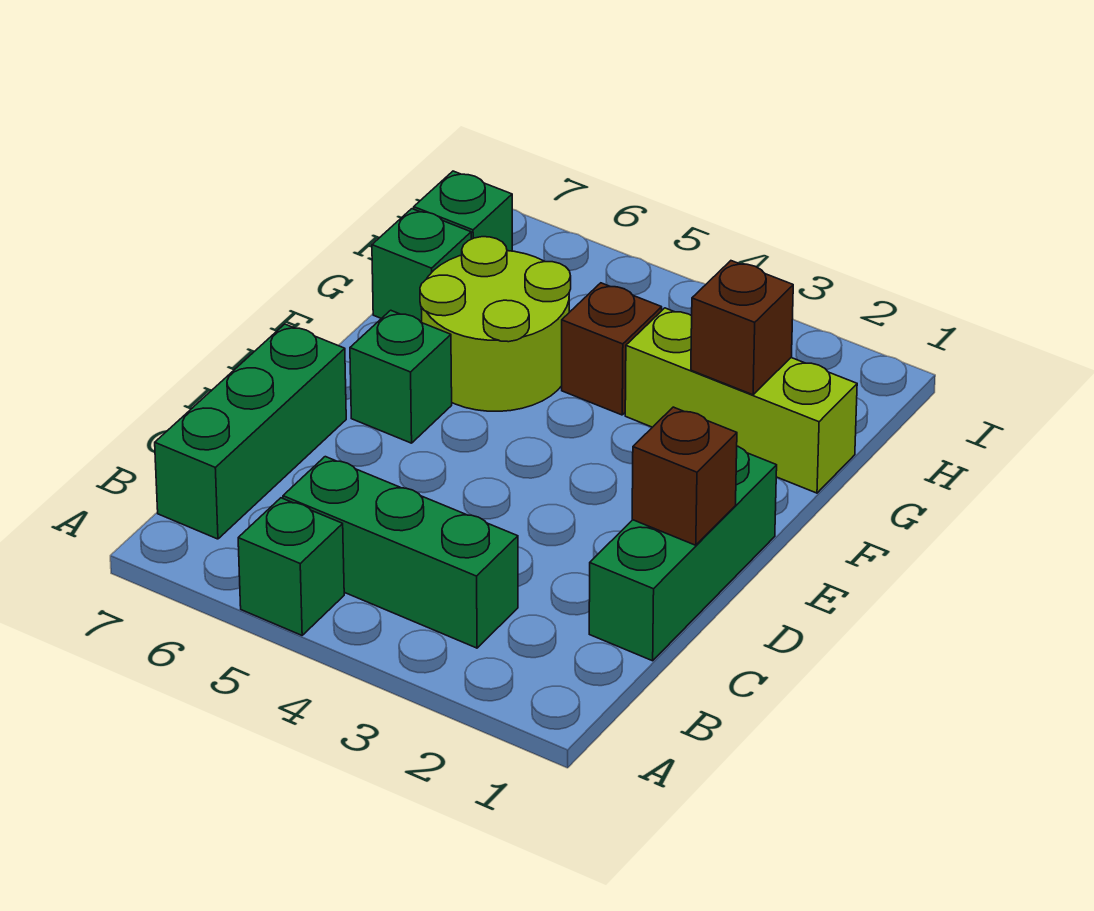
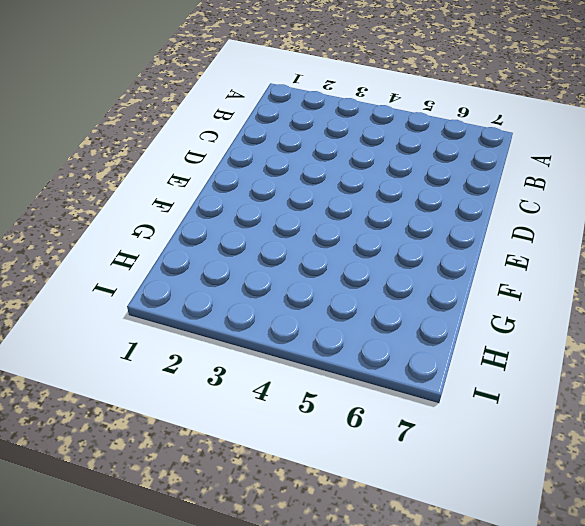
none -> green brick A5 level 1
none -> green brick B3:B5 level 1
none -> green brick B7:D7 level 1

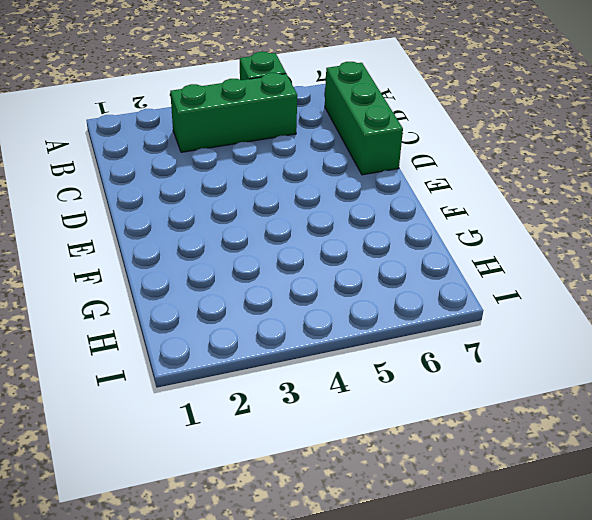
none -> green brick C1:E1 level 1
none -> green brick E6 level 1
none -> lime round brick F5:G6 level 1

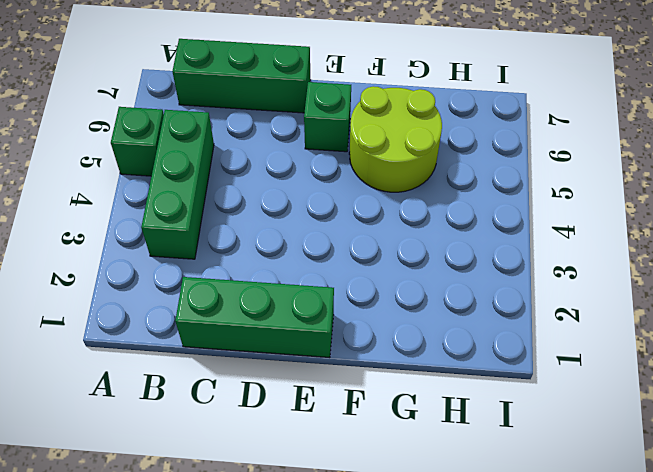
none -> lime brick G1:G3 level 1
none -> brown brick G4 level 1
none -> green brick G7 level 1

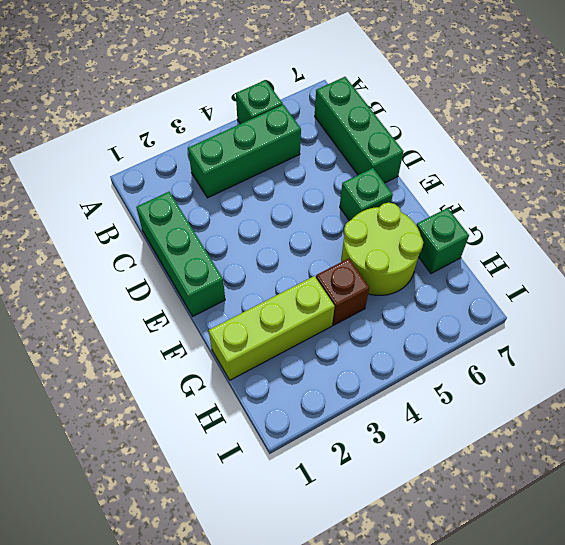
none -> green brick H7 level 1
none -> brown brick D1 level 2
none -> brown brick G2 level 2

